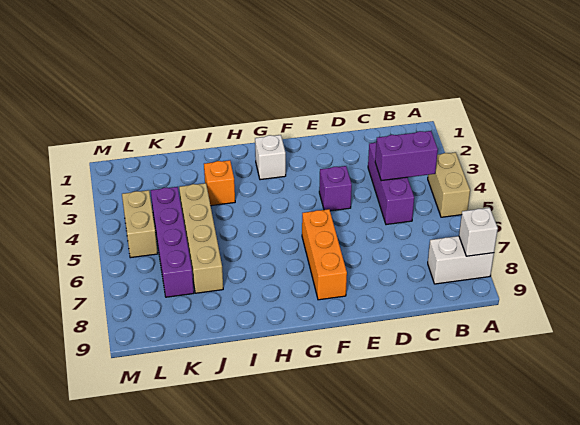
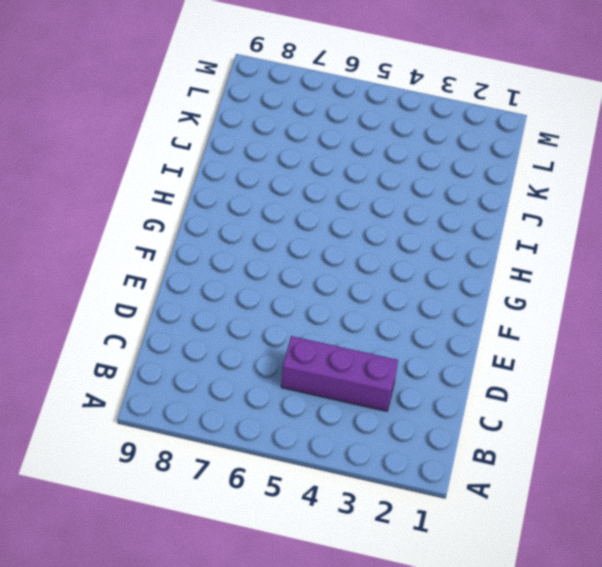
none -> tan brick A4:A5 level 1
none -> white brick A8:B8 level 1
none -> purple brick E4 level 1

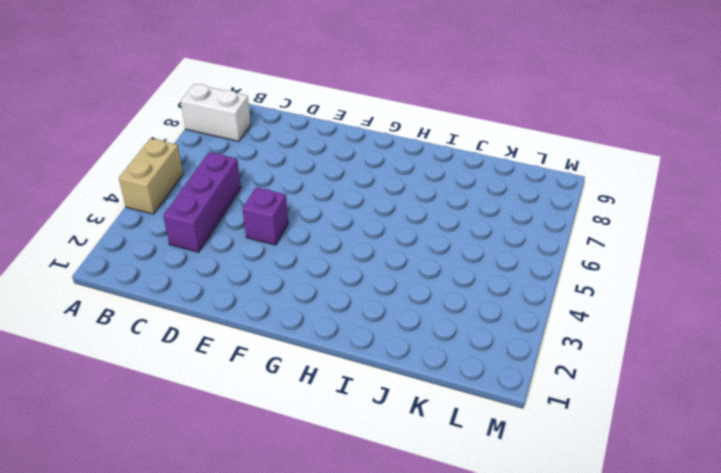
none -> orange brick F6:F8 level 1
none -> white brick G2 level 1
none -> orange brick I3 level 1

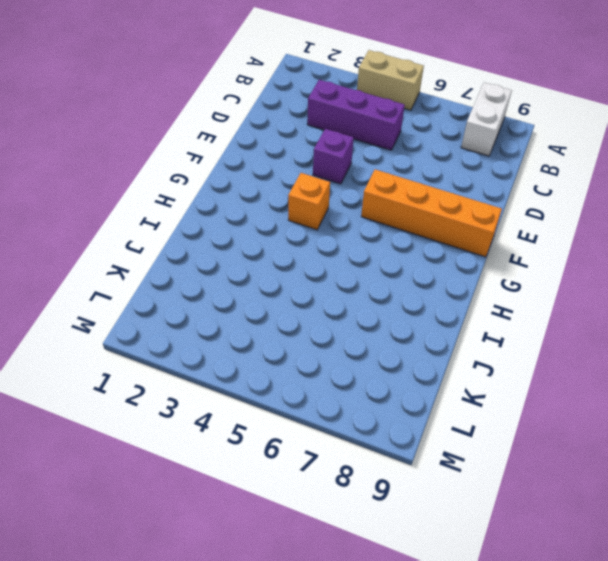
orange brick F6:F9 level 1 -> orange brick F6:F8 level 1
orange brick G4 level 1 -> orange brick I3 level 1
none -> white brick G2 level 1
none -> tan brick J4:J7 level 1
none -> purple brick K4:K7 level 1

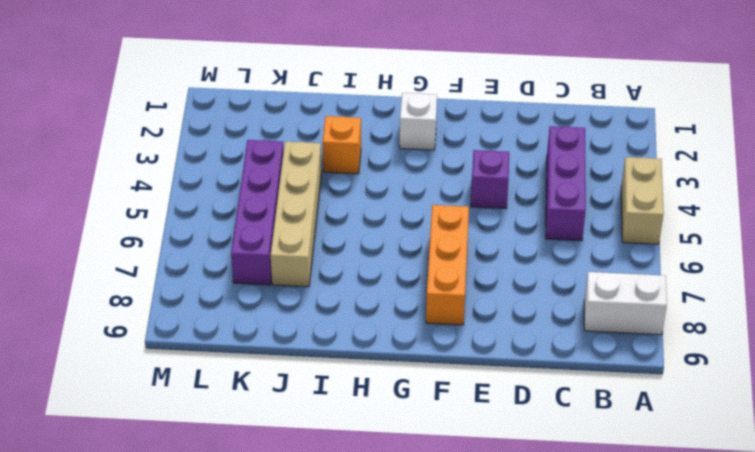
none -> tan brick L4:L5 level 1
none -> white brick A8 level 2
none -> purple brick B4:C4 level 2

